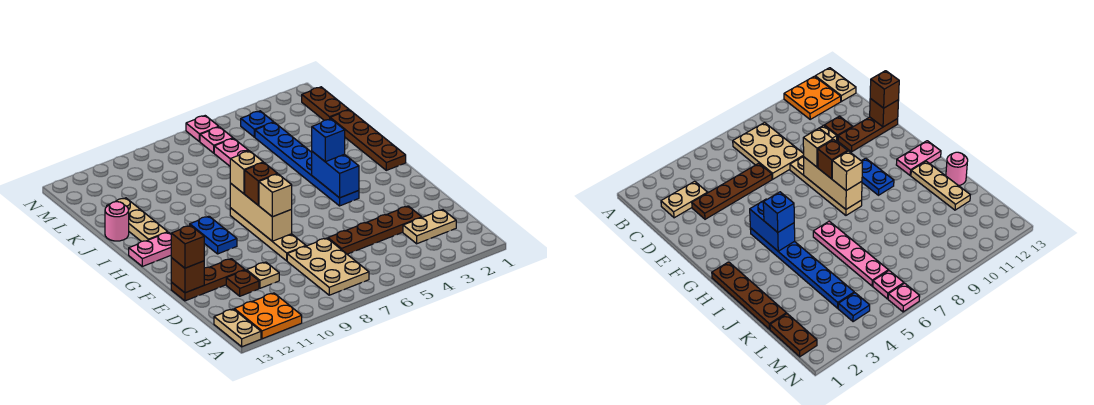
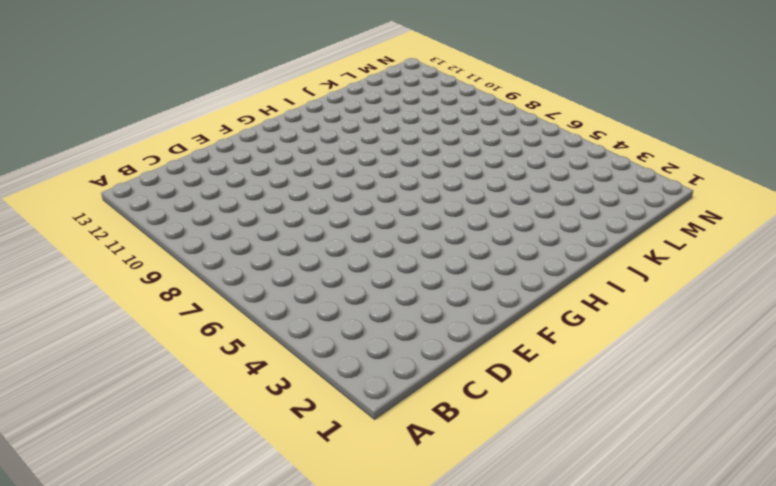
none -> orange plate A11:B12 level 1
none -> tan plate A13:B13 level 1
none -> tan plate B7:D8 level 1

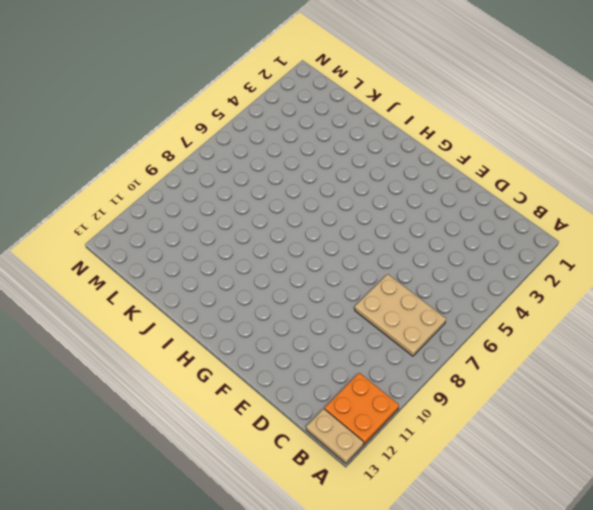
none -> tan plate C2:C3 level 1
none -> brown plate D3:D6 level 1
none -> tan plate D10 level 1

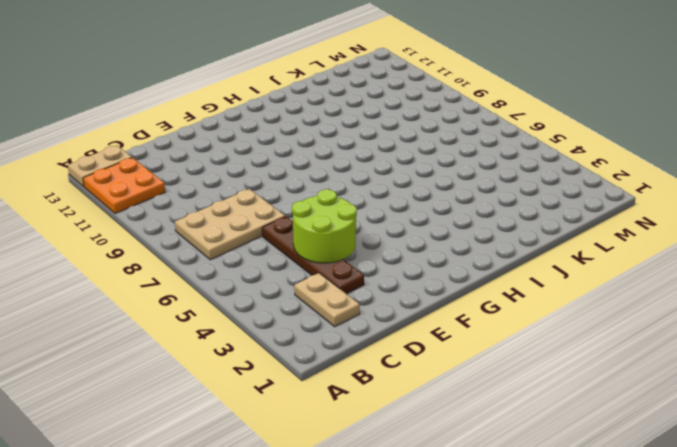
lime round brick D4:E5 level 2 -> none
none -> tan plate D10 level 1
none -> brown plate D11 level 1
none -> tan plate E8:H8 level 1

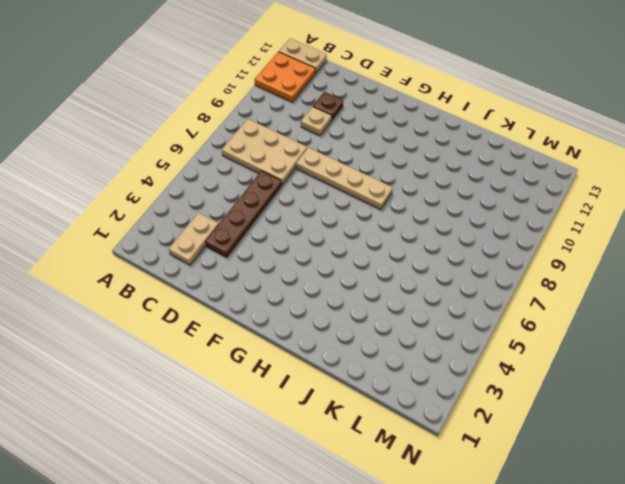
none -> brown plate E11:E13 level 1
none -> blue plate G4:L4 level 1
none -> blue plate G10:H10 level 1

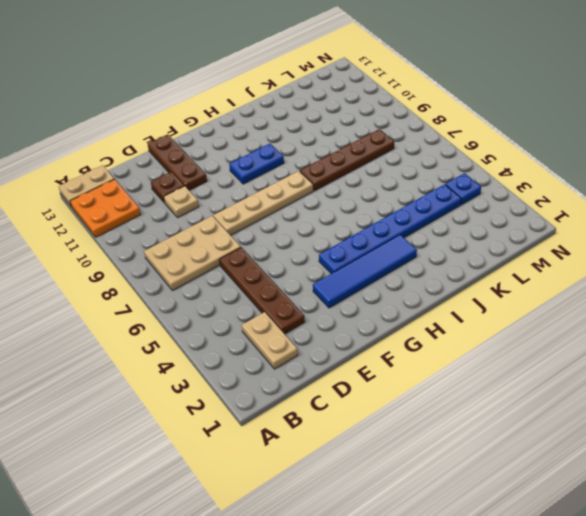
blue tile F3:I3 level 1 -> none
brown plate I8:L8 level 1 -> brown plate H1:K1 level 1
none -> pink plate H12:H13 level 1
none -> pink plate I6:L6 level 1
none -> tan plate I12:K12 level 1

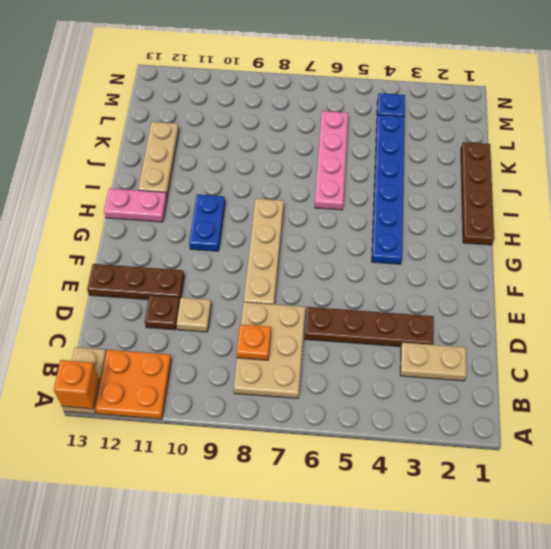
orange brick A13 level 2 -> none
orange plate C8 level 2 -> none
none -> pink round brick J13 level 1
none -> brown plate L1:M1 level 1
none -> pink plate M6 level 1

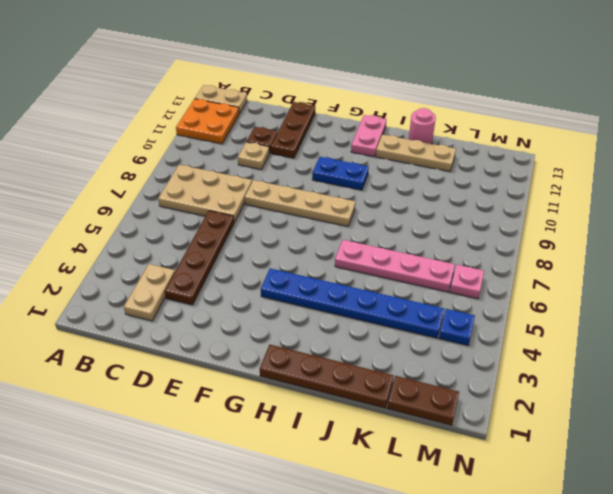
none -> pink plate N6 level 1
none -> brown brick E13 level 2
none -> tan brick F8:H8 level 2

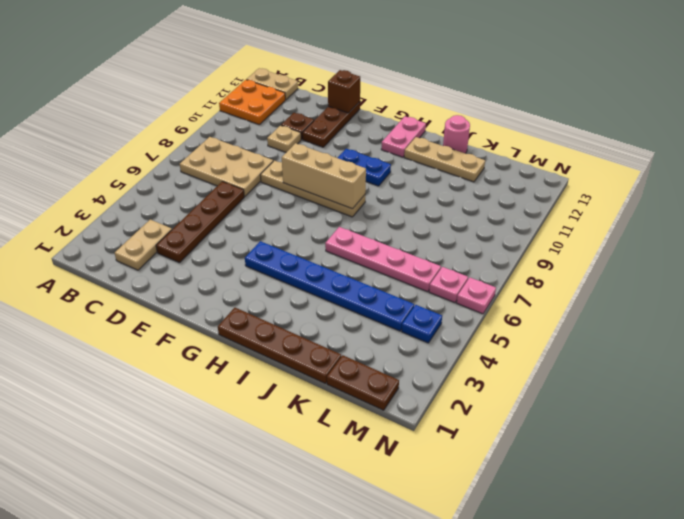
none -> blue brick G4:H4 level 2
none -> brown brick E13 level 3
none -> tan brick F8 level 3

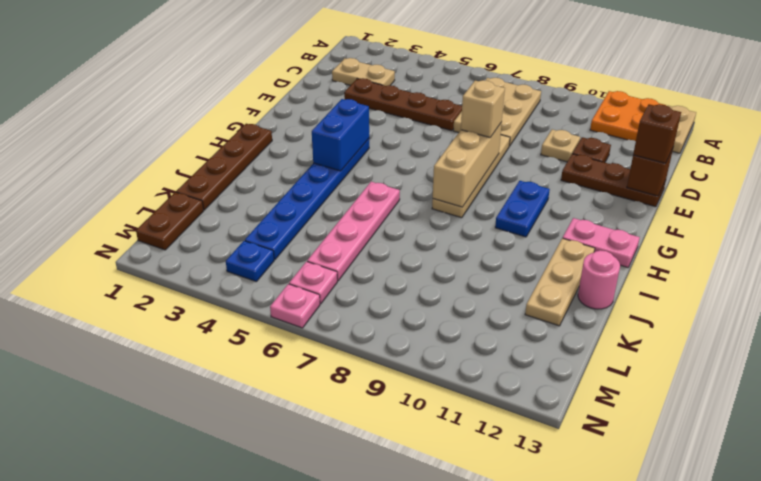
none -> brown brick G8 level 3
none -> blue brick H4 level 3
none -> tan brick H8 level 3

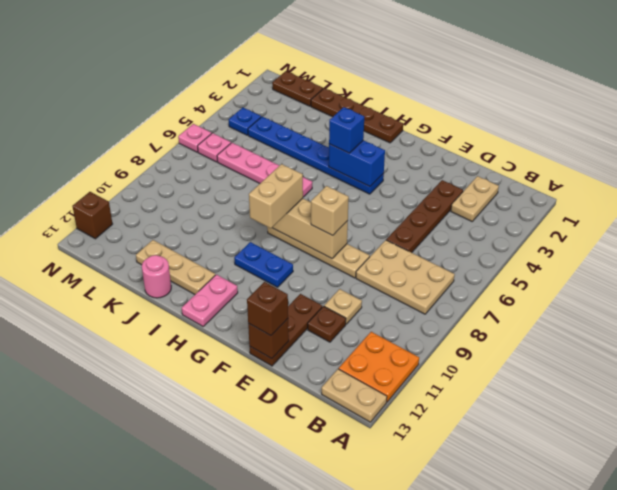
tan brick H8:H9 level 3 -> tan brick H8 level 3
brown brick N12 level 1 -> brown brick G8 level 3

